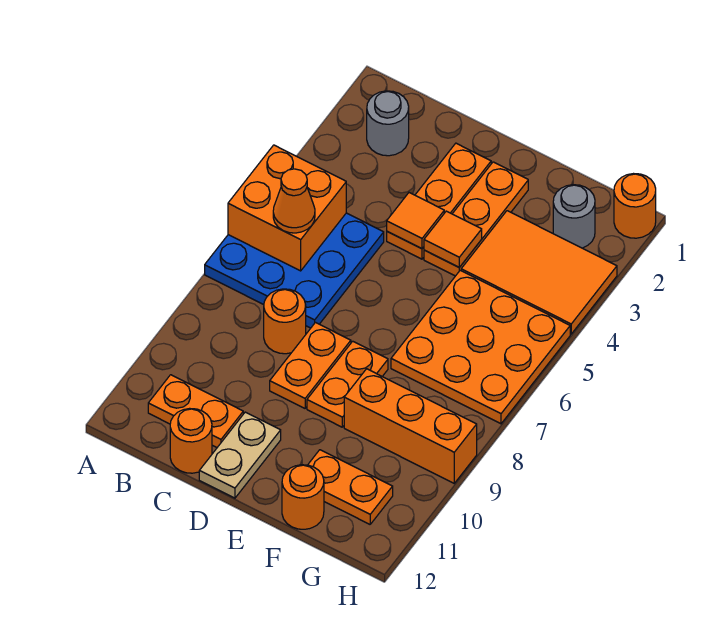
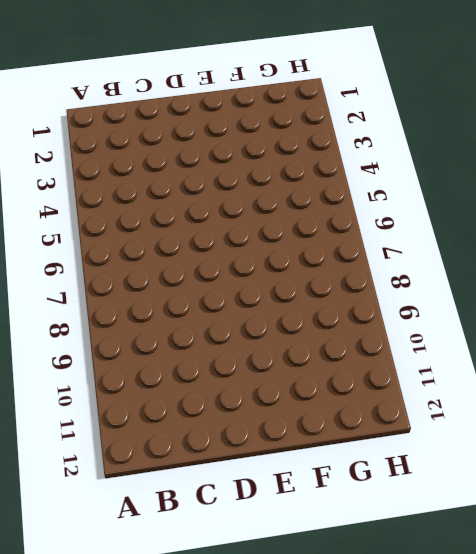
none -> blue plate A5:C7 level 1
none -> grey round brick B2 level 1
none -> orange plate B11:C11 level 1

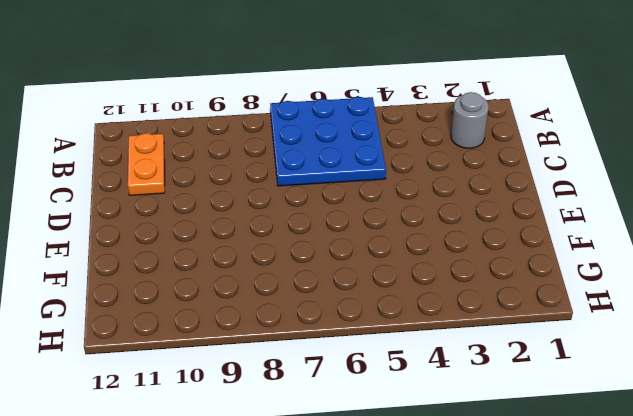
none -> orange round brick C8 level 1
none -> orange round brick C12 level 1
none -> orange plate D2:D4 level 1

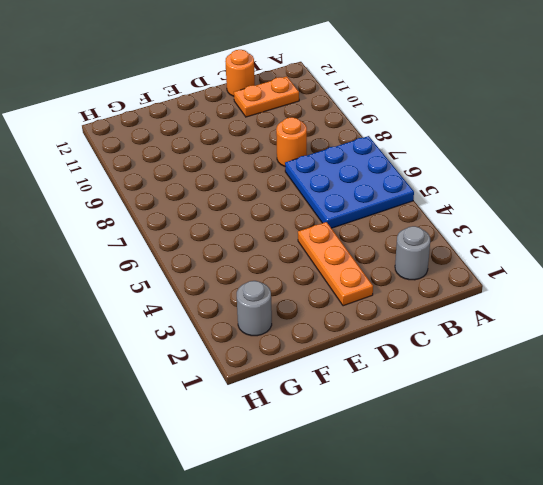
none -> orange plate D8:D9 level 1
none -> tan plate D11:D12 level 1
none -> orange plate E2:E4 level 1

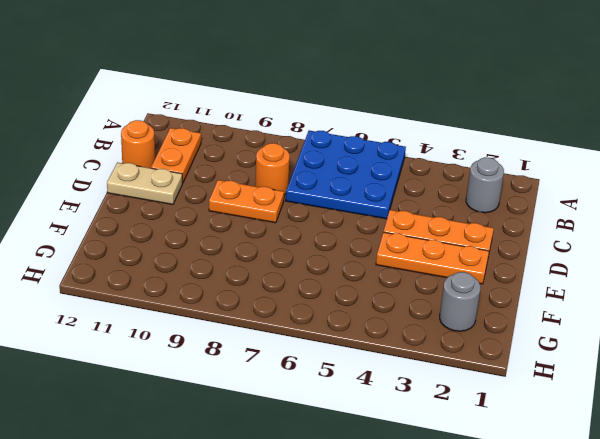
none -> orange plate E8:E9 level 1
none -> orange tile F3:H4 level 1
none -> orange plate F5:H7 level 1

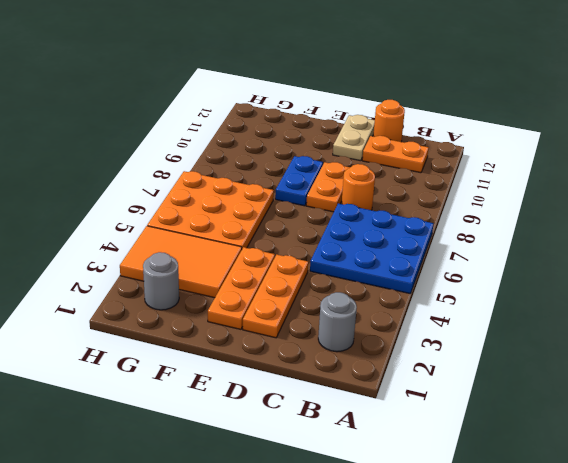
blue plate E8:E9 level 1 -> orange plate E8:E9 level 1
none -> orange brick F9:H9 level 1
none -> orange plate F11:G11 level 1
none -> orange round brick F12 level 1

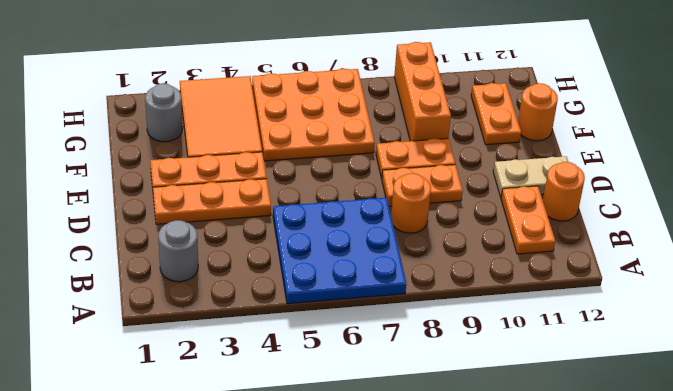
none -> orange round brick H1 level 1
none -> orange brick A5:B6 level 2
none -> orange tile D4 level 2

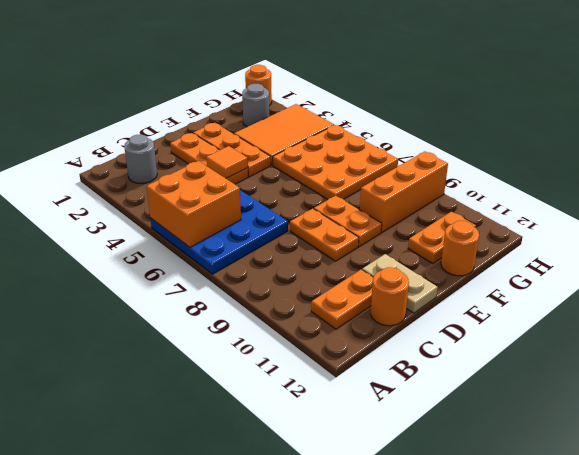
none -> orange round brick C8 level 1
none -> orange tile E4 level 2
none -> orange cone B6 level 3

